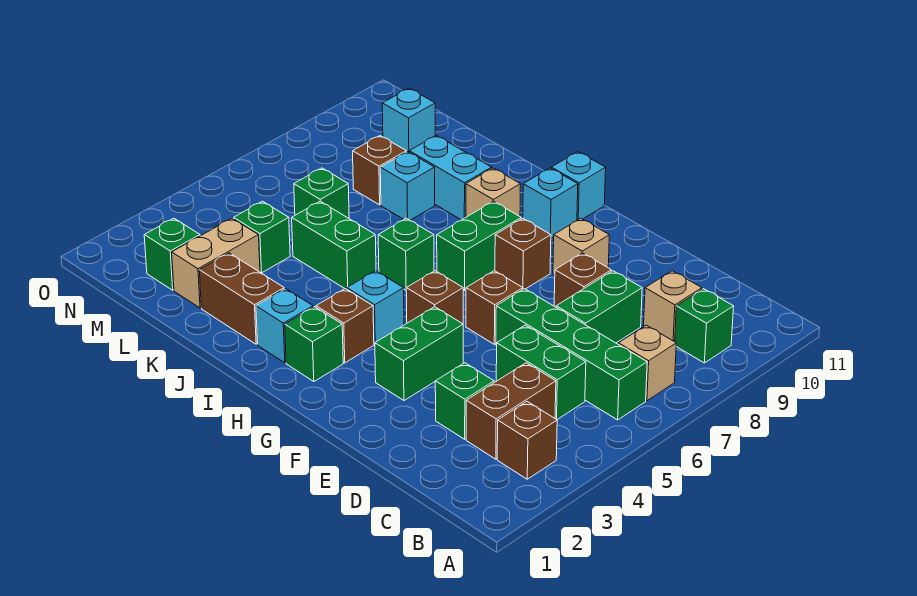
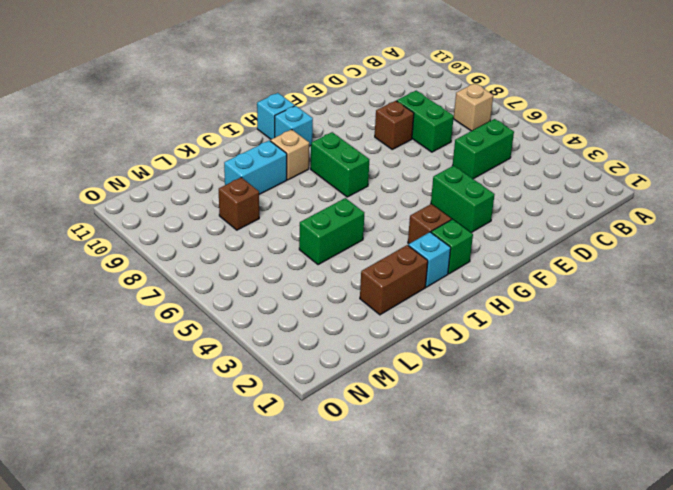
none -> brown brick B3 level 1
none -> green brick B6:E6 level 1
none -> green brick B9 level 1
none -> brown brick C3:C4 level 1

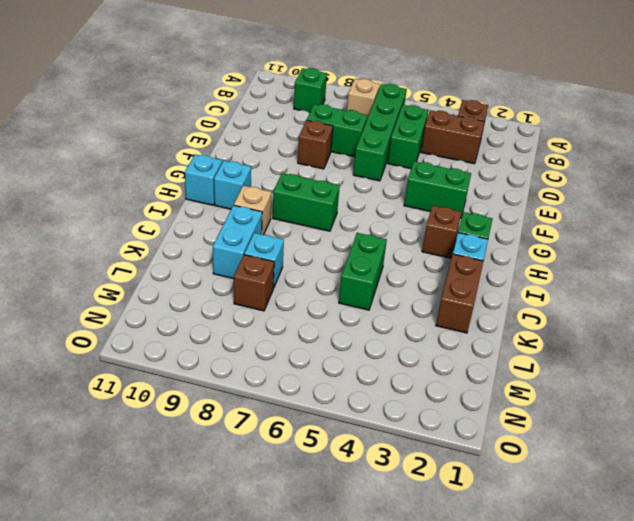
none -> tan brick C9 level 1
none -> green brick D3 level 1
none -> brown brick F6 level 1
none -> tan brick F9 level 1

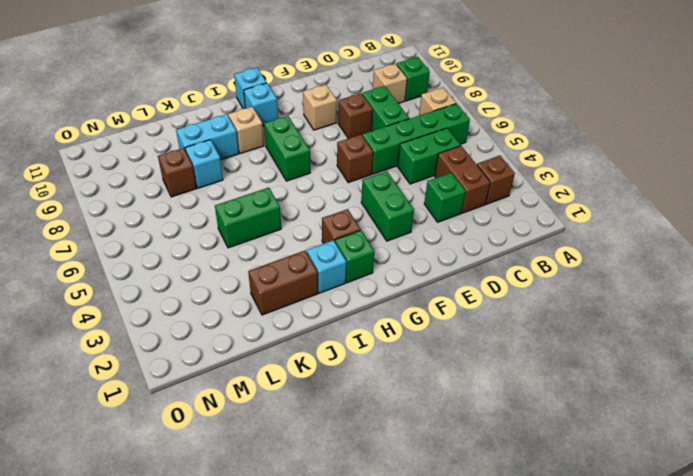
none -> brown brick G5 level 1
none -> brown brick G8 level 1
none -> cyan brick H4 level 1
none -> green brick I6 level 1

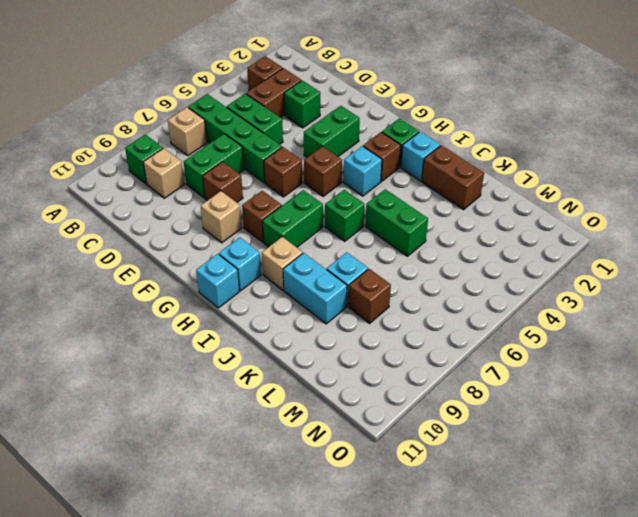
none -> tan brick L2:L3 level 1
none -> green brick L4 level 1
none -> green brick L6 level 1
none -> green brick M2 level 1

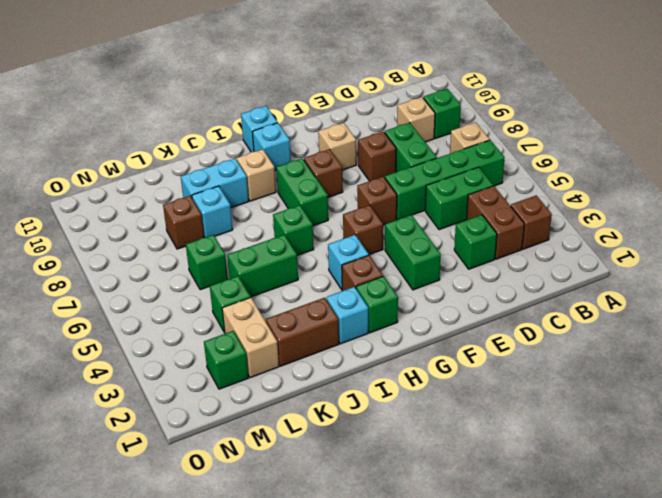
none -> cyan brick M10 level 1

